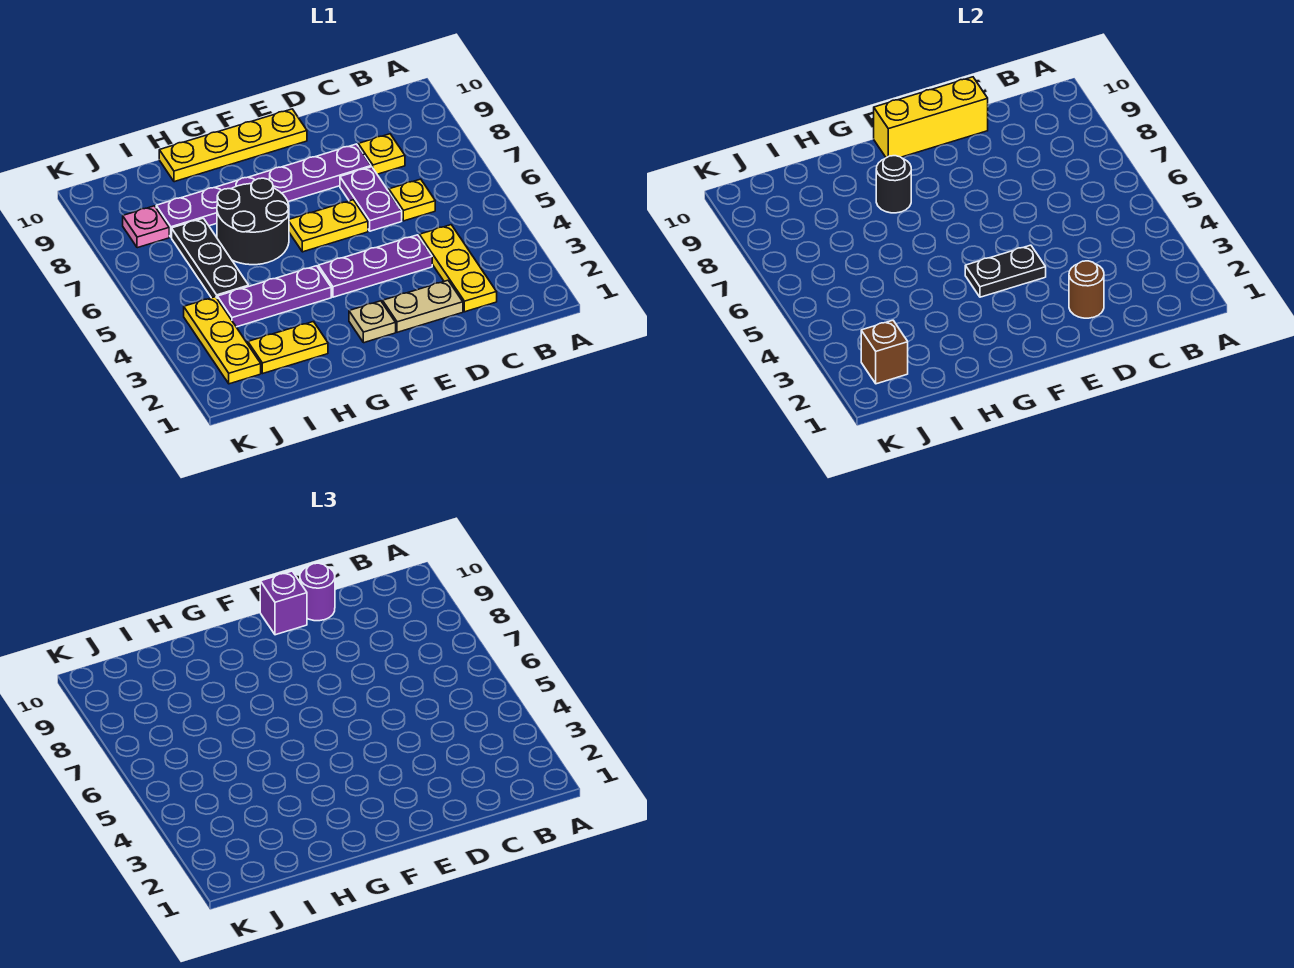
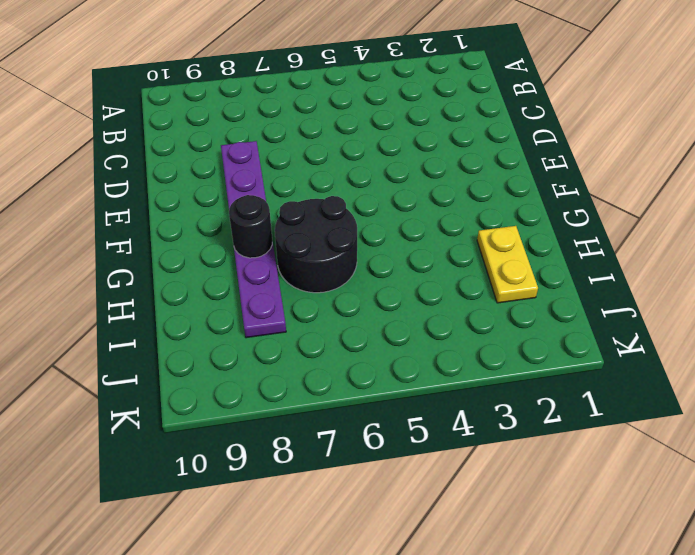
none -> yellow plate C2:C4 level 1
none -> yellow plate C6 level 1
none -> yellow plate C8 level 1

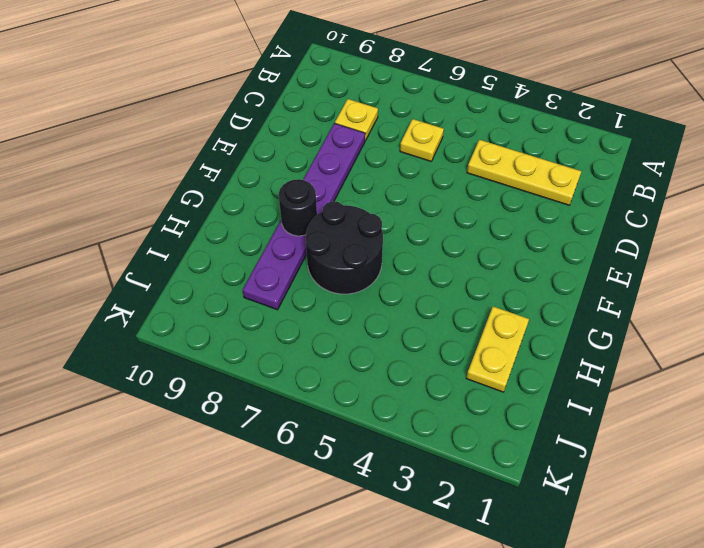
none -> tan plate D2:E2 level 1
none -> purple plate D4:F4 level 1
none -> purple plate D6:D7 level 1

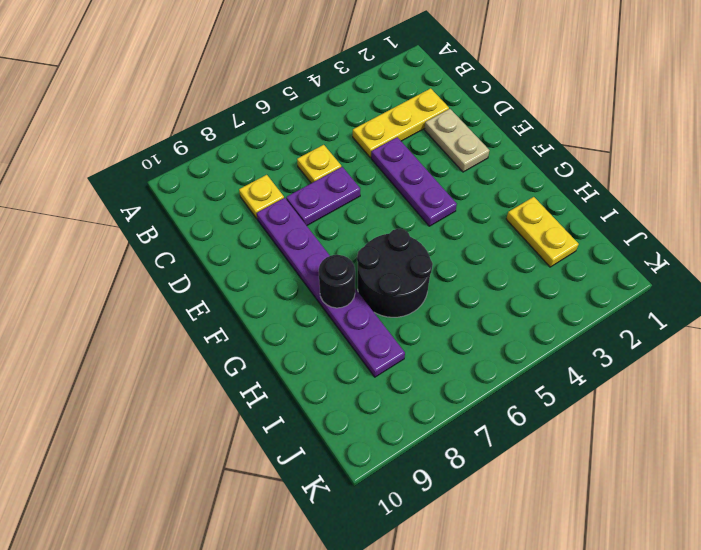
none -> yellow plate E6:F6 level 1
none -> yellow plate E10:H10 level 1
none -> tan plate F2 level 1

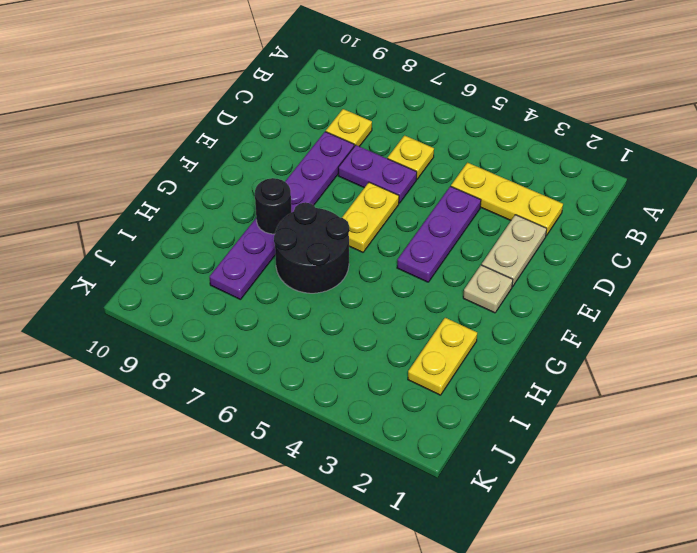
none -> yellow plate E10:H10 level 1
none -> purple plate G4:I4 level 1
none -> black plate I5:I7 level 1

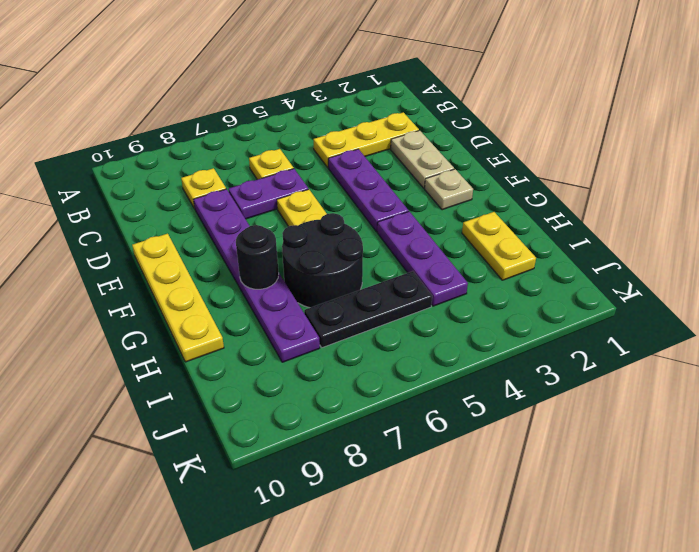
none -> yellow plate J2:J4 level 1
none -> pink plate J8 level 1
none -> brown round brick D2 level 2

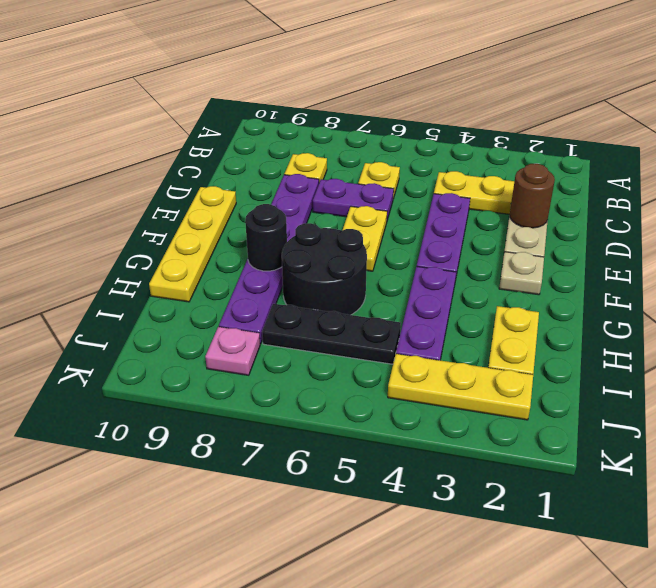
none -> yellow brick D10:F10 level 2
none -> black plate E4:F4 level 2
none -> brown brick J2 level 2

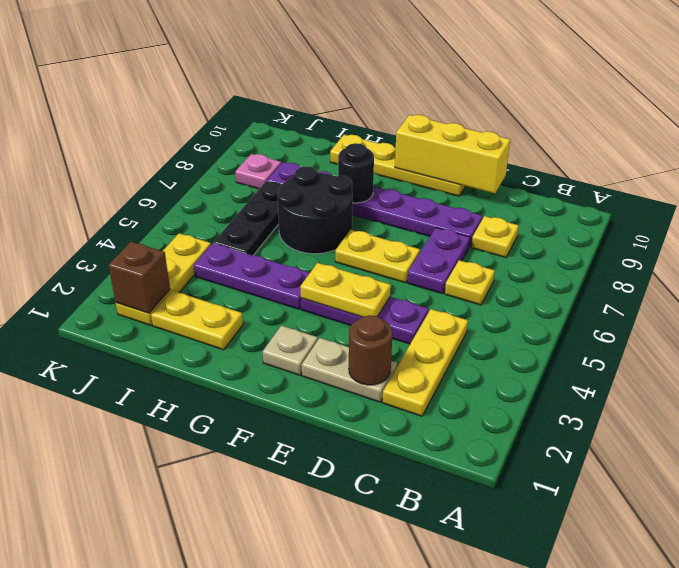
yellow plate E4:F4 level 2 -> black plate E4:F4 level 2
none -> purple round brick D10 level 3
none -> purple brick E10 level 3

